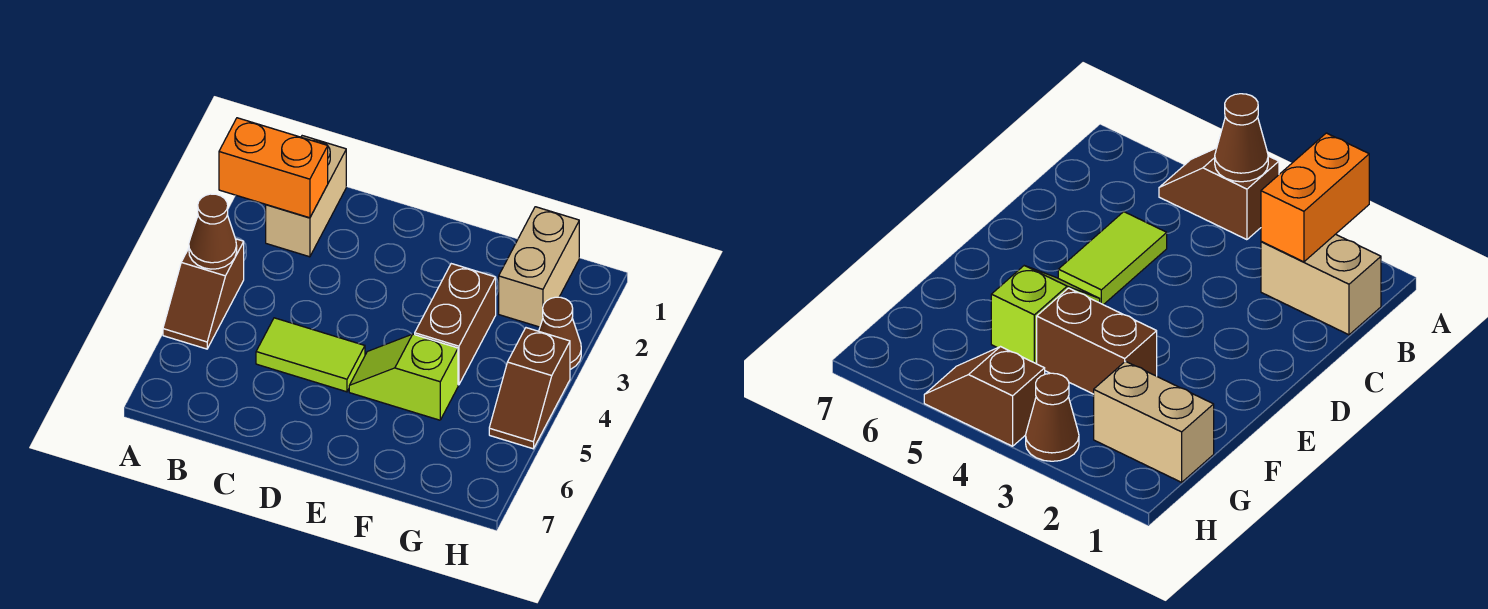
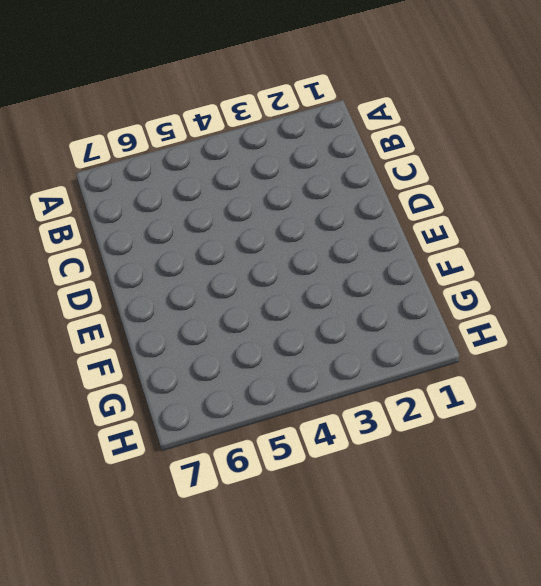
none -> brown slope A4:A5 level 1 top 4
none -> tan brick B1:B2 level 1

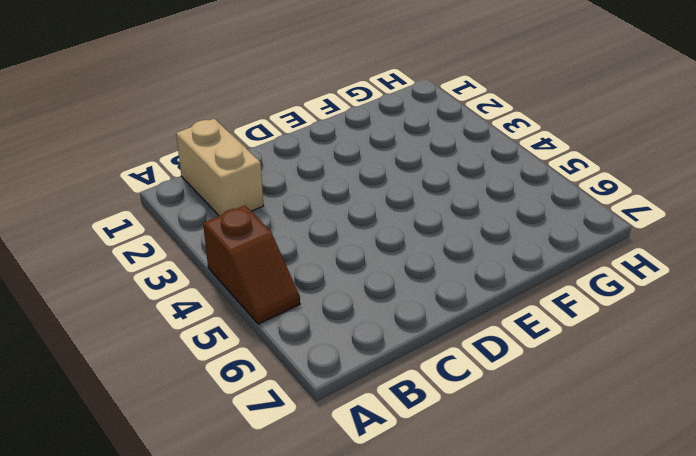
none -> lime tile C5:D5 level 1
none -> lime slope E5:F5 level 1 top F

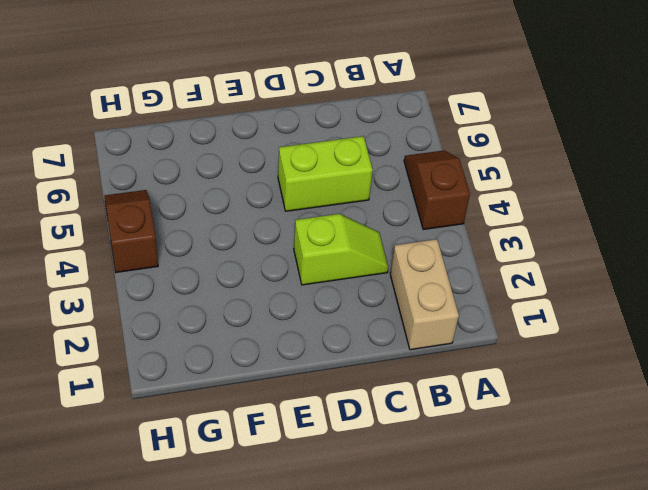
lime slope C3:D3 level 1 top D -> lime slope E5:F5 level 1 top F
lime brick C5:D5 level 1 -> lime tile C5:D5 level 1
none -> brown brick F3:F4 level 1
none -> tan brick G1:G2 level 1

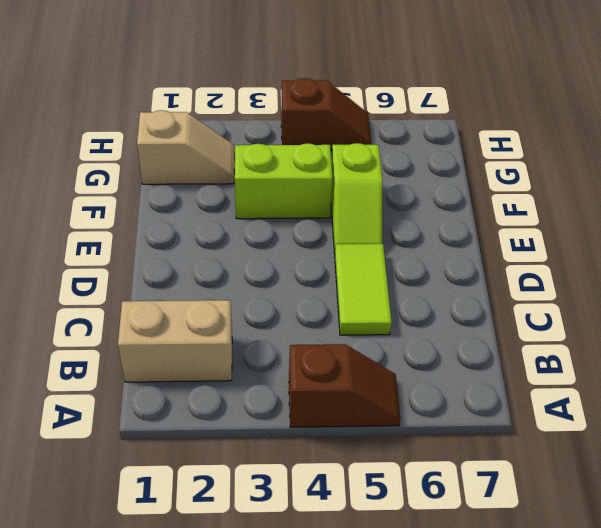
lime brick F3:F4 level 1 -> brown brick F3:F4 level 1
tan slope G1:G2 level 1 top 1 -> tan brick G1:G2 level 1
none -> brown cone H3 level 1
none -> orange brick A2:B2 level 2

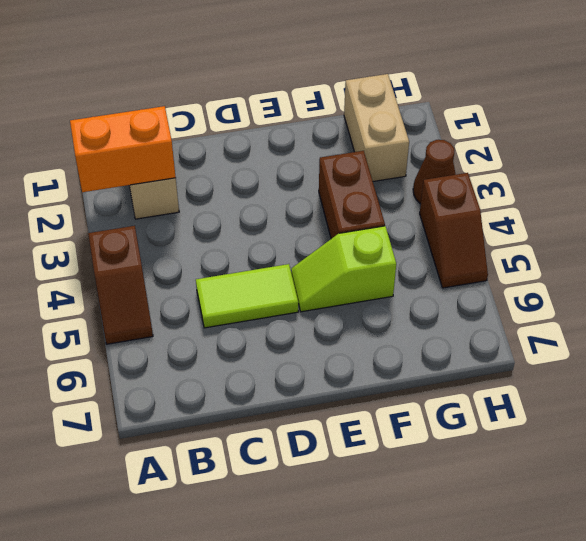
none -> brown cone A4 level 2

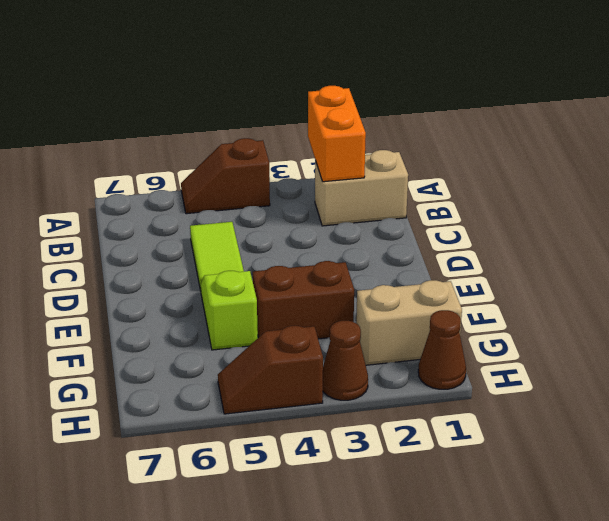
brown cone H1 level 1 -> brown cone A4 level 2

